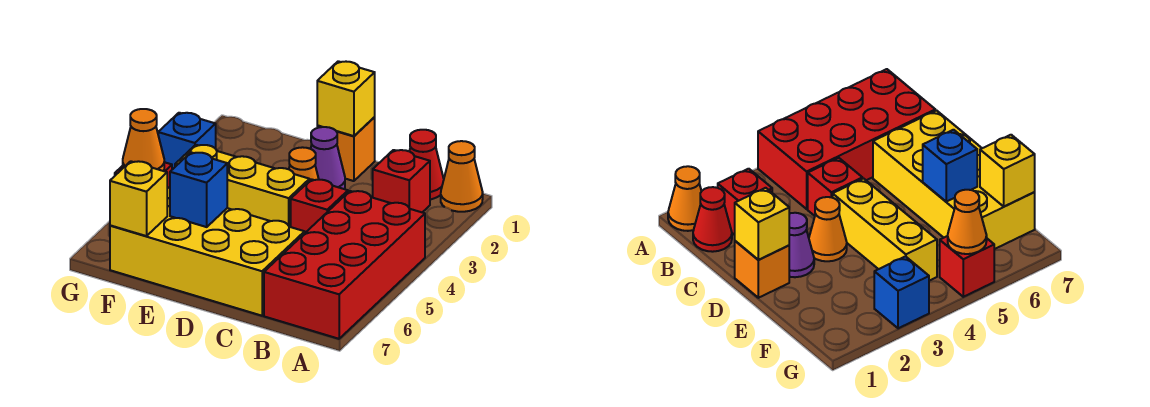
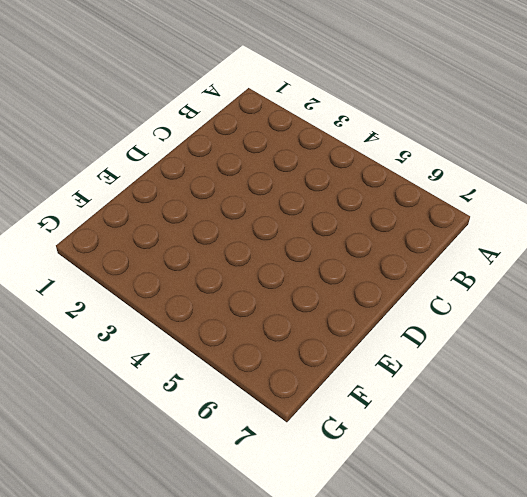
none -> orange cone A1 level 1
none -> red brick A4:B7 level 1
none -> red cone B1 level 1

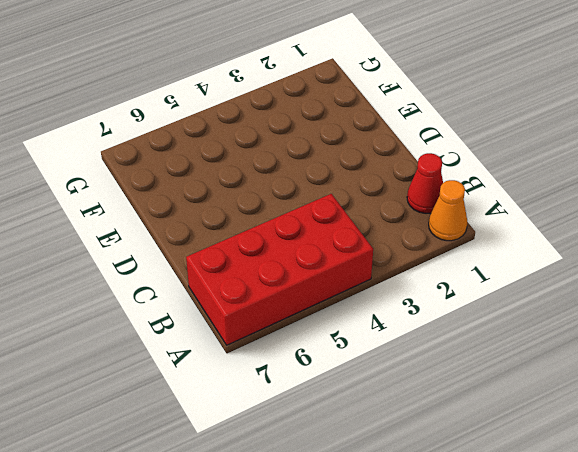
none -> red brick B2 level 1
none -> red brick C4 level 1
none -> yellow brick C6:F7 level 1

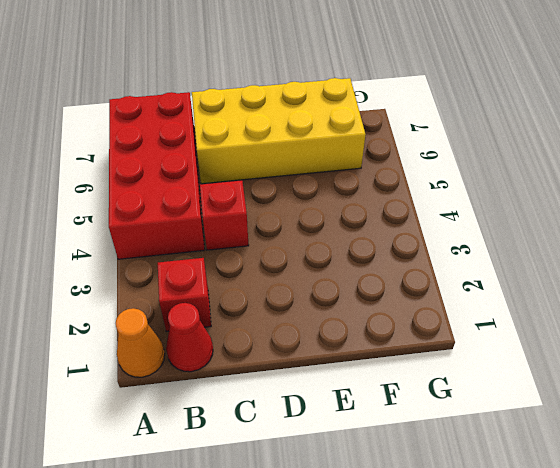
none -> orange brick D1 level 1
none -> purple cone D2 level 1
none -> orange cone D3 level 1

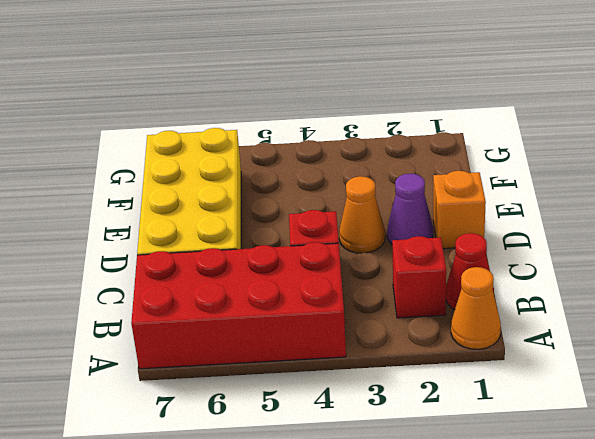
none -> yellow brick D4:F4 level 1
none -> blue brick G3 level 1
none -> red brick G5 level 1

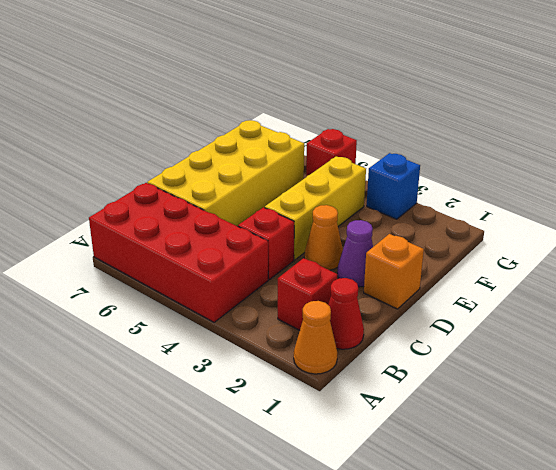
none -> yellow brick D1 level 2
none -> blue brick E6 level 2
none -> yellow brick F7 level 2

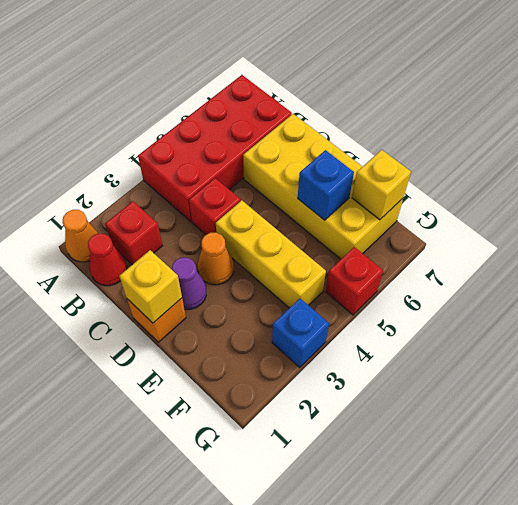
none -> orange cone G5 level 2

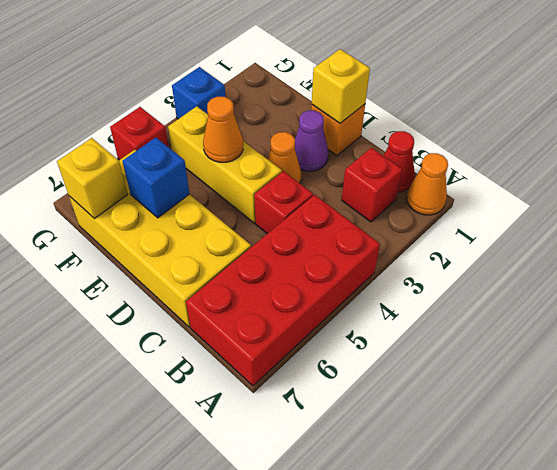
orange cone E4 level 2 -> orange cone G5 level 2

